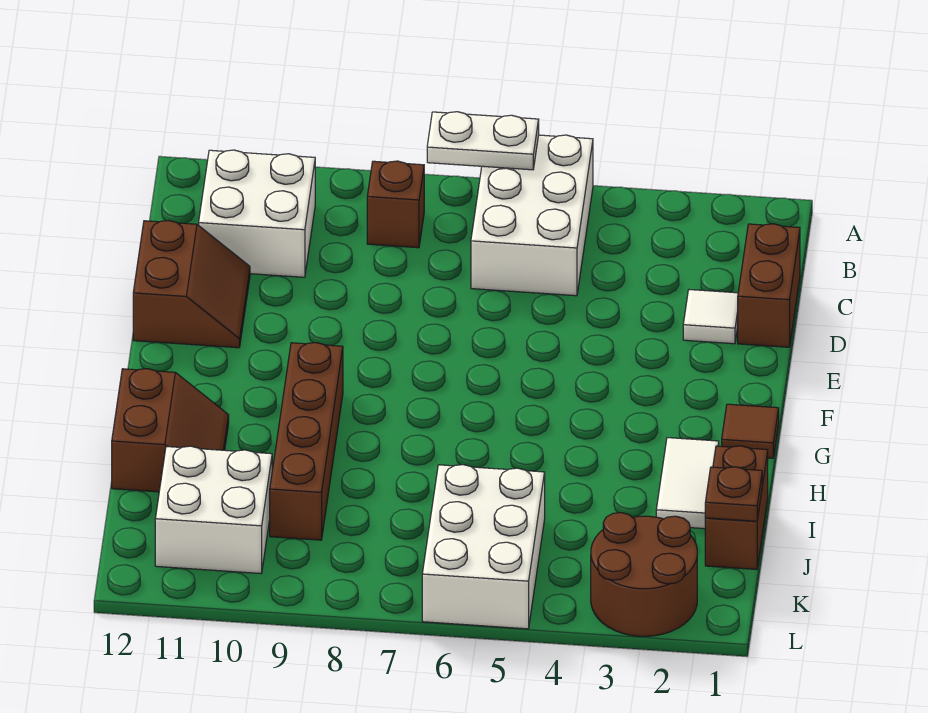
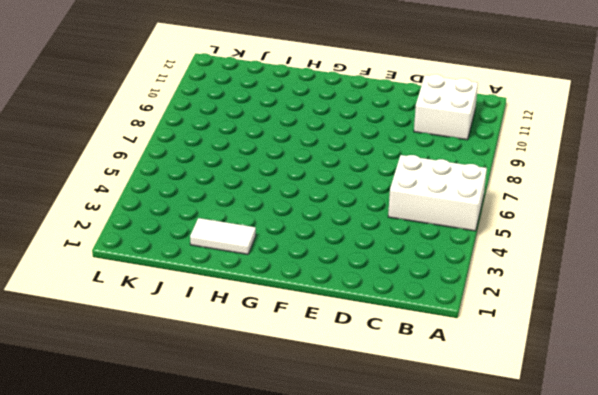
none -> brown brick B8 level 1
none -> brown brick C1:D1 level 1
none -> white tile D2 level 1

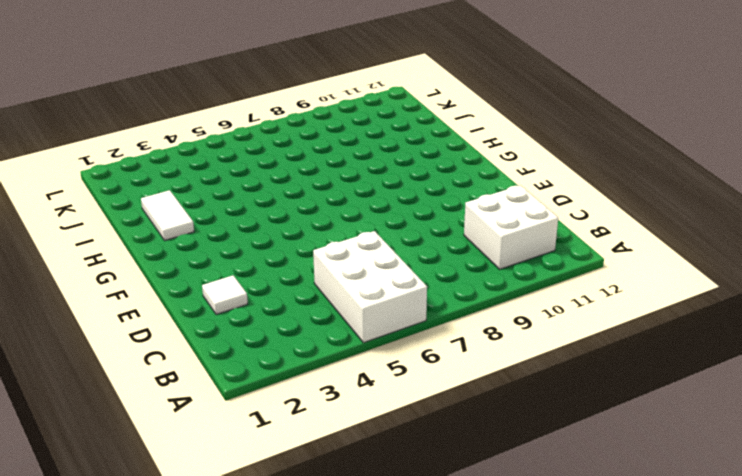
none -> brown brick B8 level 1
none -> brown brick C1:D1 level 1
none -> brown slope D11:E12 level 1 top 12

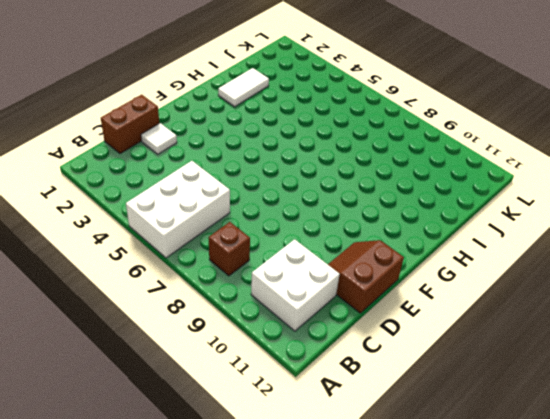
none -> brown tile G1 level 1
none -> brown brick G9:J9 level 1
none -> brown slope H11:I12 level 1 top 12

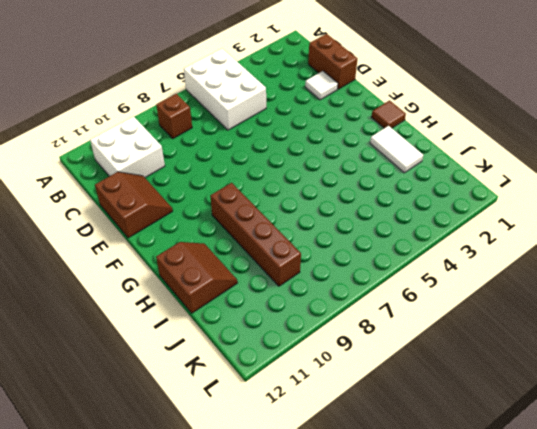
none -> brown brick I1:J1 level 1
none -> white brick J5:L6 level 1
none -> white brick J10:K11 level 1

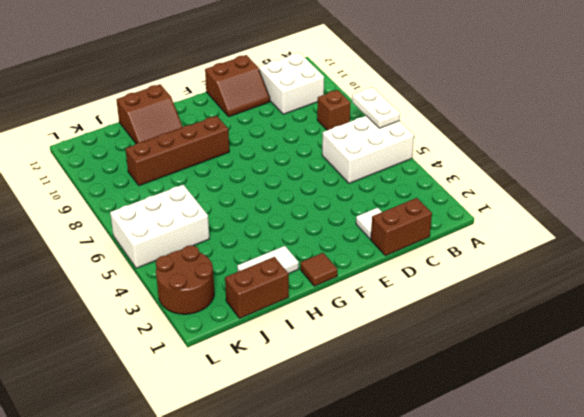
none -> white brick J10:K11 level 1
none -> brown plate J1 level 2

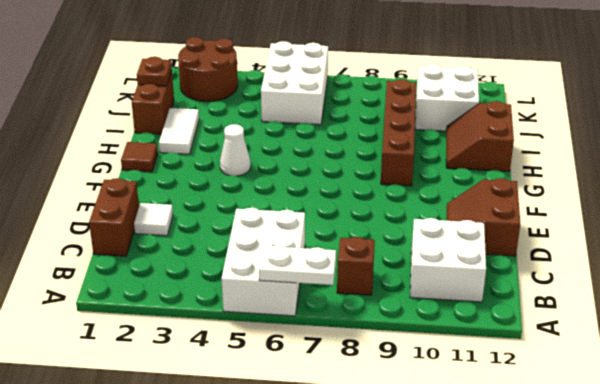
white cone G4 level 1 -> none

